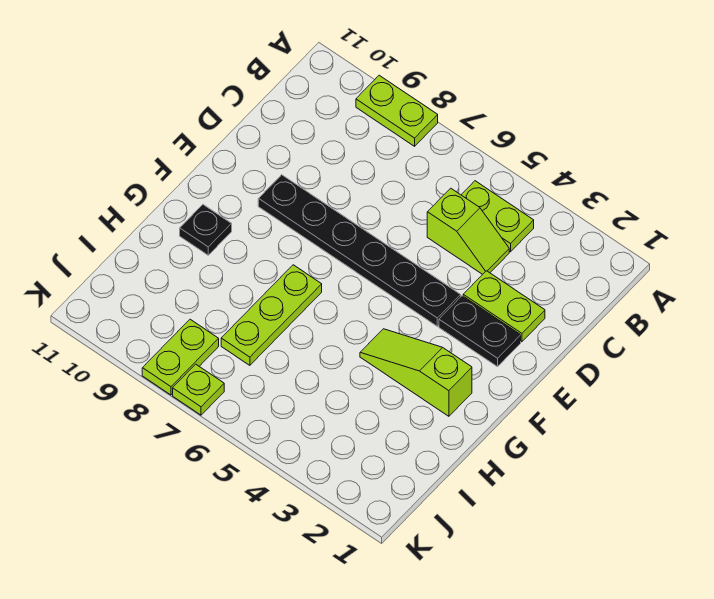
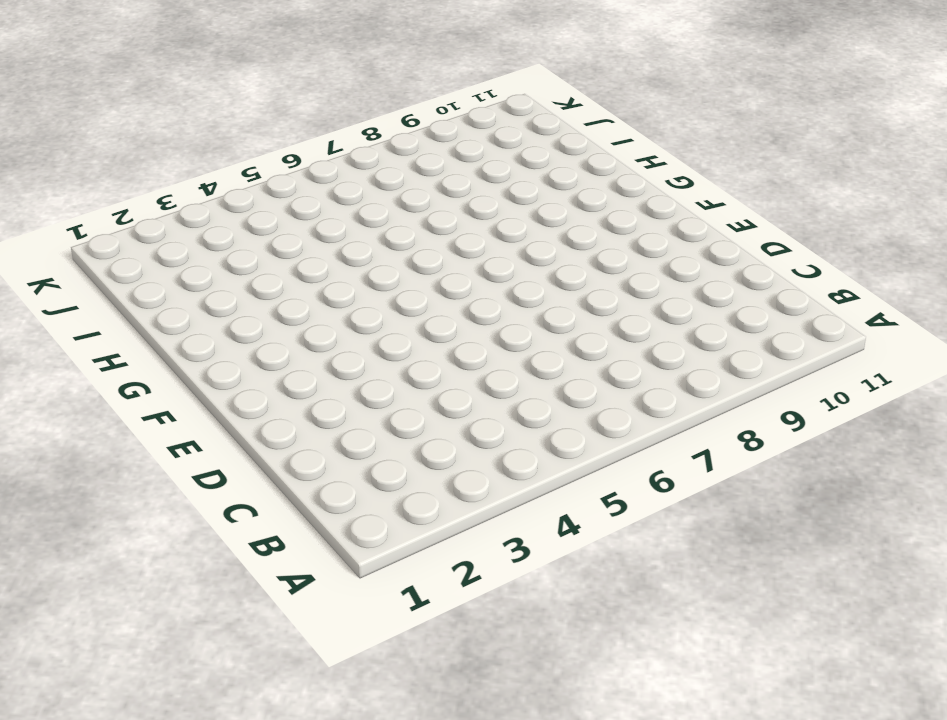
none -> lime plate A8:A9 level 1
none -> lime plate B4:B5 level 1

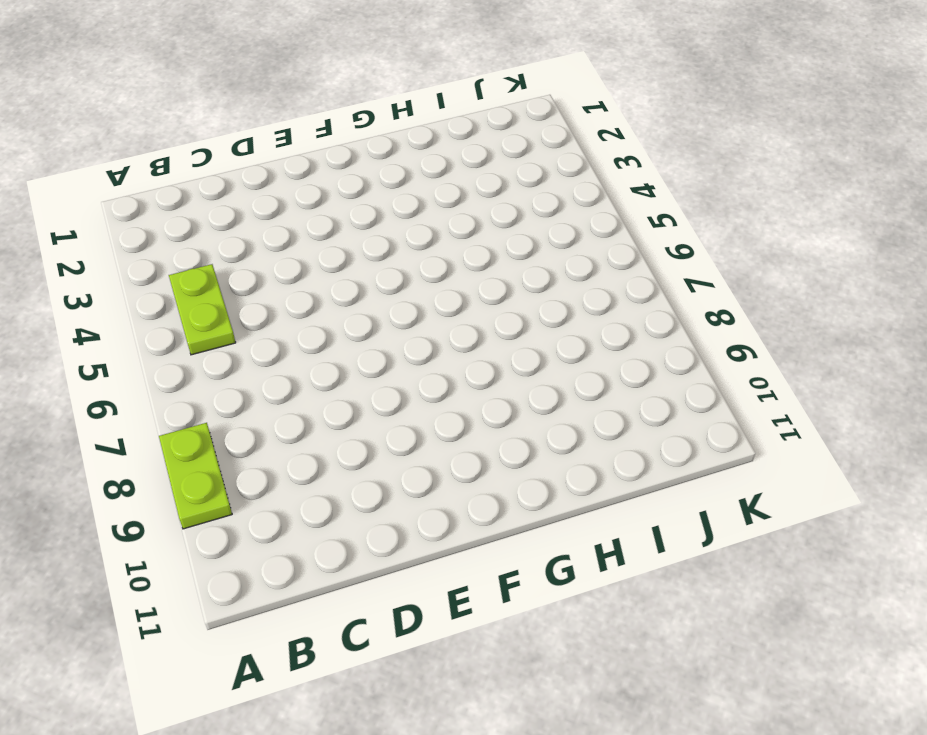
none -> lime slope C4:C5 level 1 top 5
none -> lime plate D2:D3 level 1

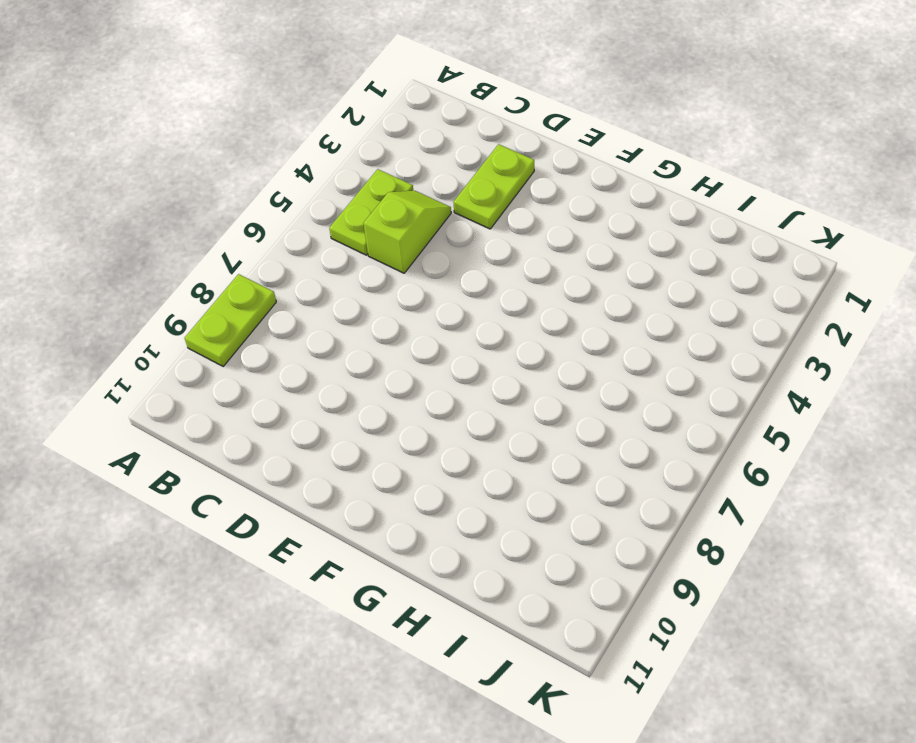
none -> black plate E2:E3 level 1
none -> black plate E4:E9 level 1

